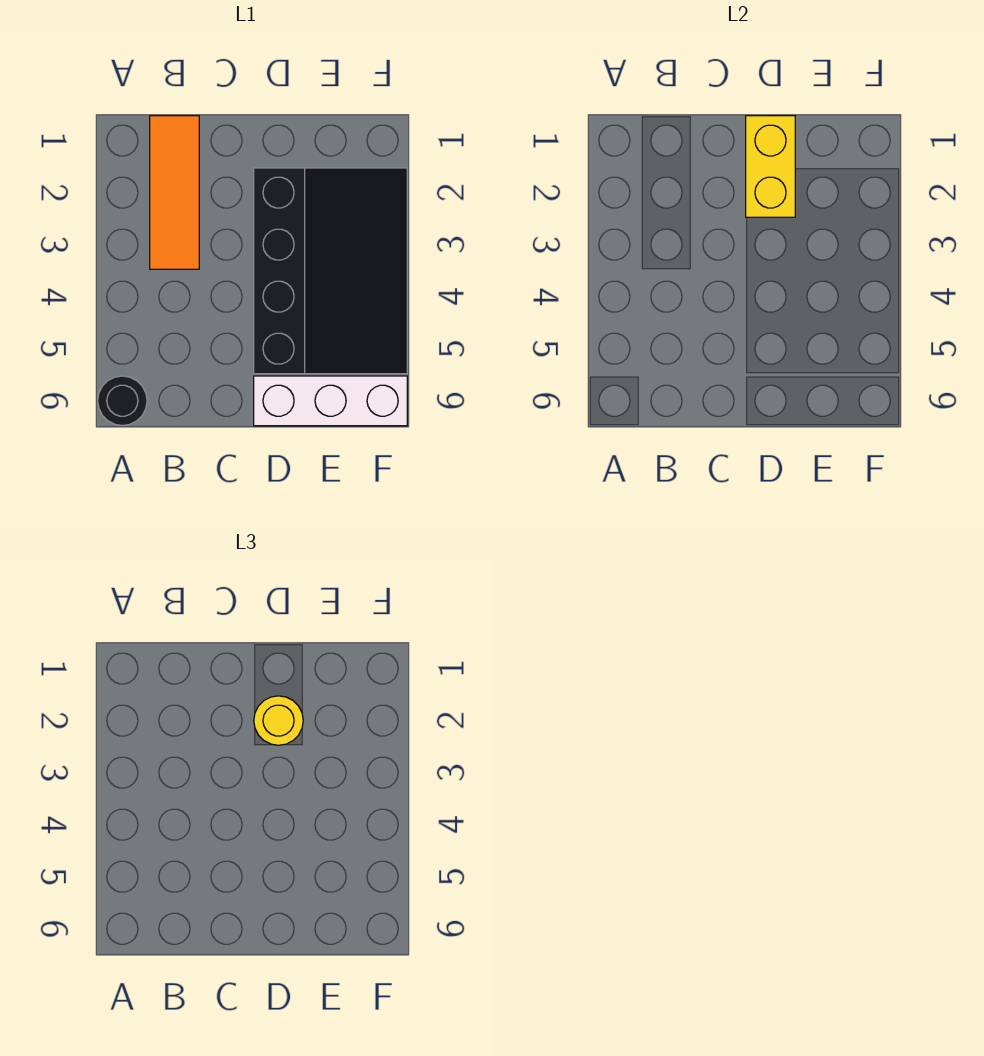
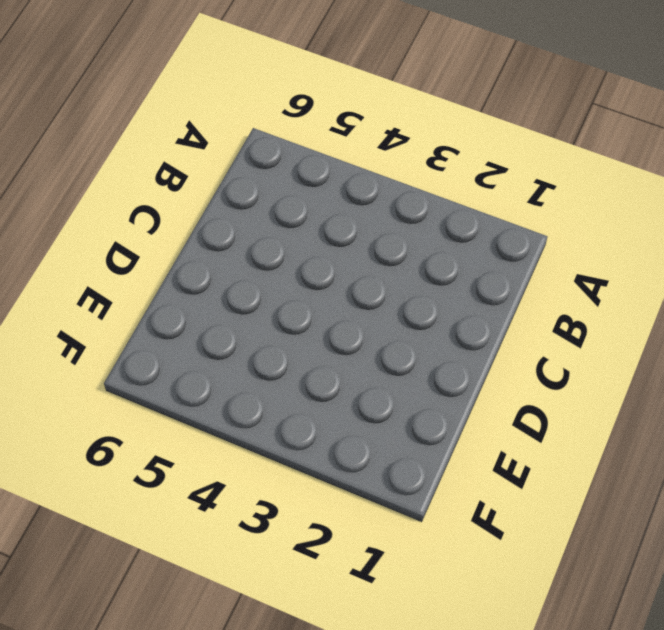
none -> black round brick A6 level 1
none -> orange tile B1:B3 level 1

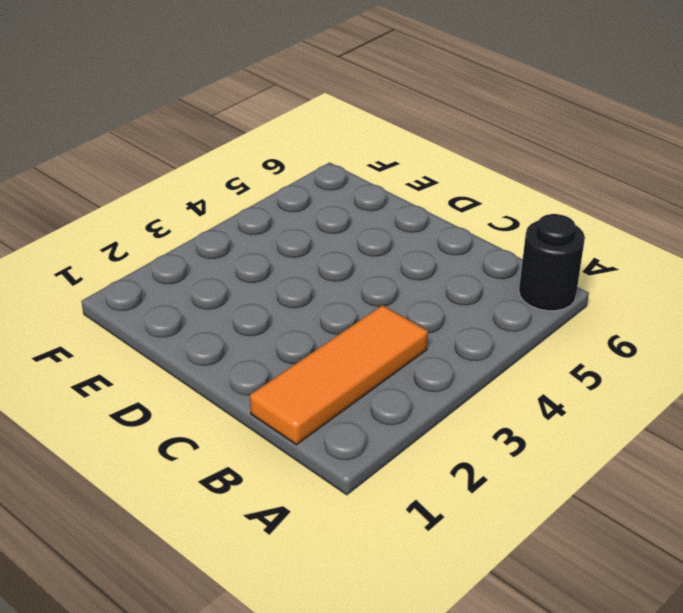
none -> black slope D2:F5 level 1 top D
none -> white brick D6:F6 level 1

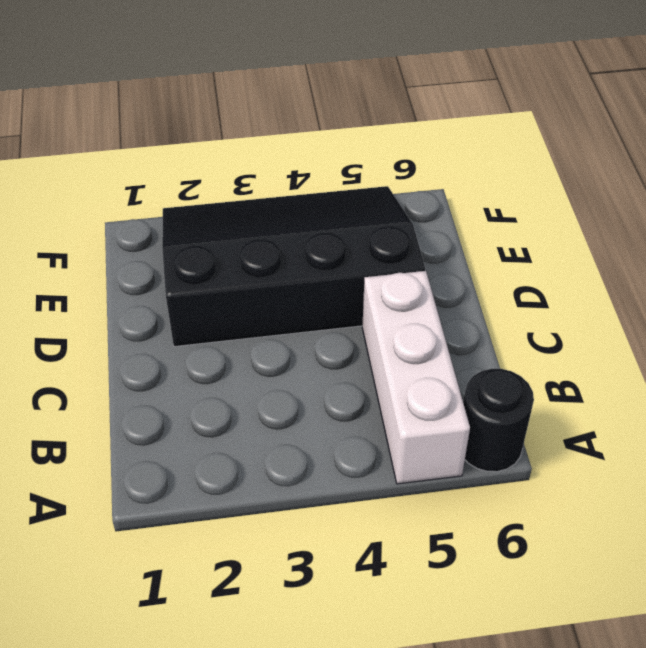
white brick A5:C5 level 1 -> white brick D6:F6 level 1
none -> orange tile B1:B3 level 1
none -> yellow brick D1:D2 level 2

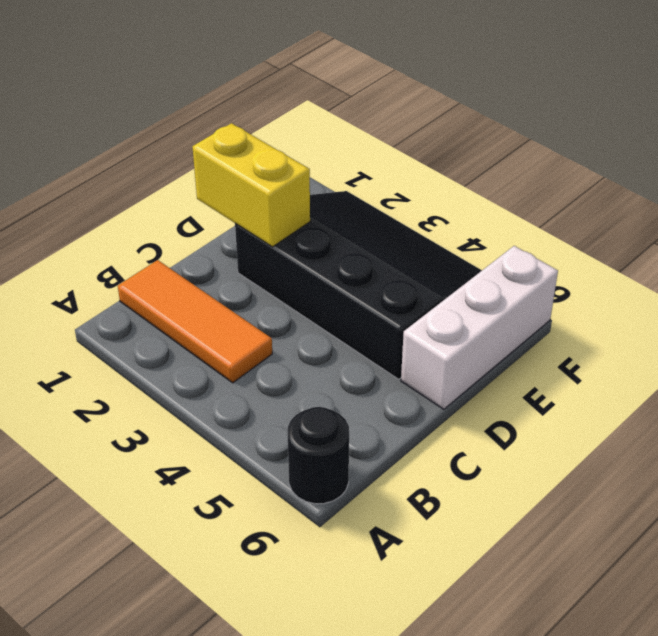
none -> yellow round brick D2 level 3

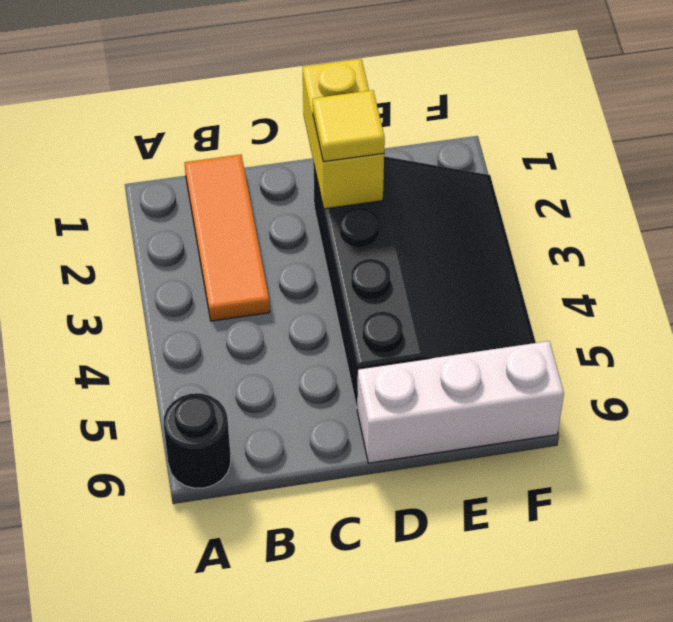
yellow tile D2 level 3 -> yellow round brick D2 level 3

